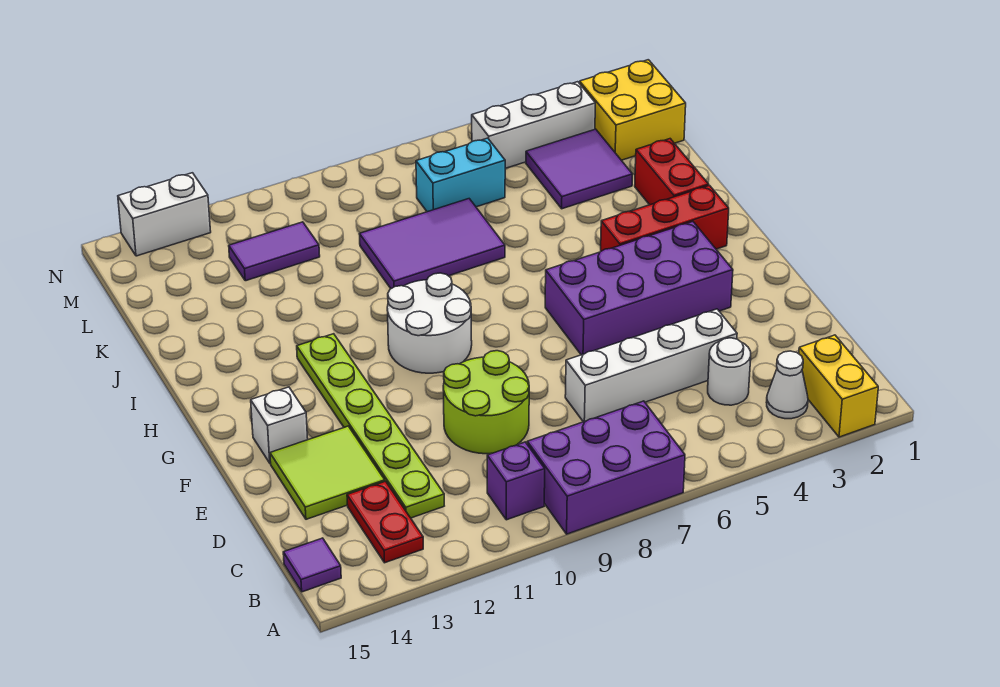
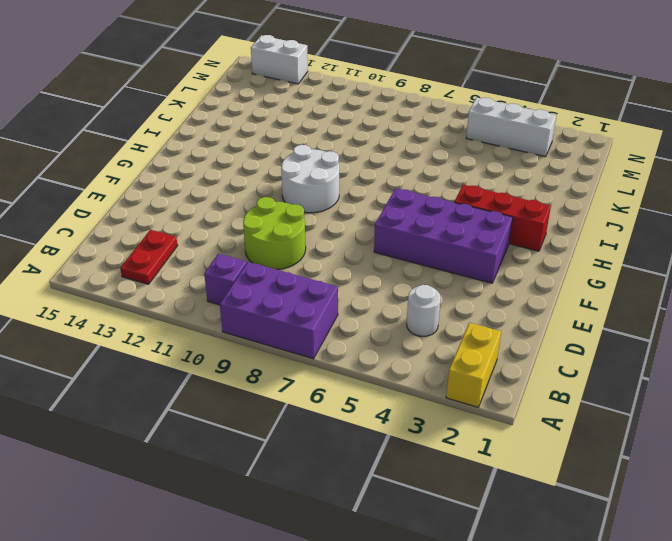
none -> white cone B3 level 1
none -> purple tile B15 level 1
none -> lime plate C12:H12 level 1

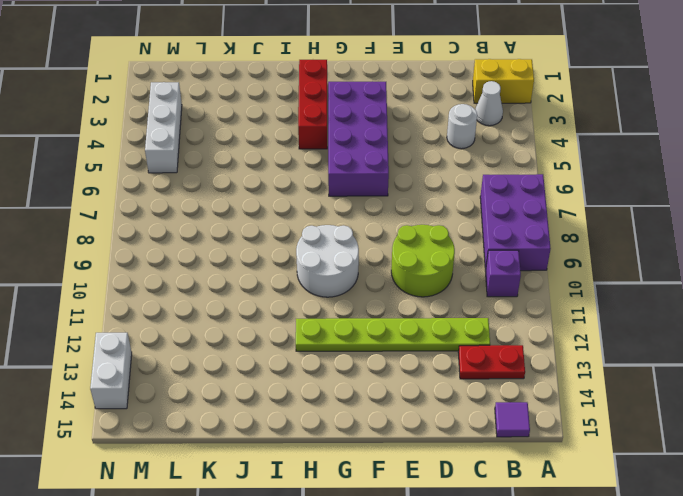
none -> white brick D4:D7 level 1
none -> lime tile D13:E14 level 1
none -> white brick F14 level 1

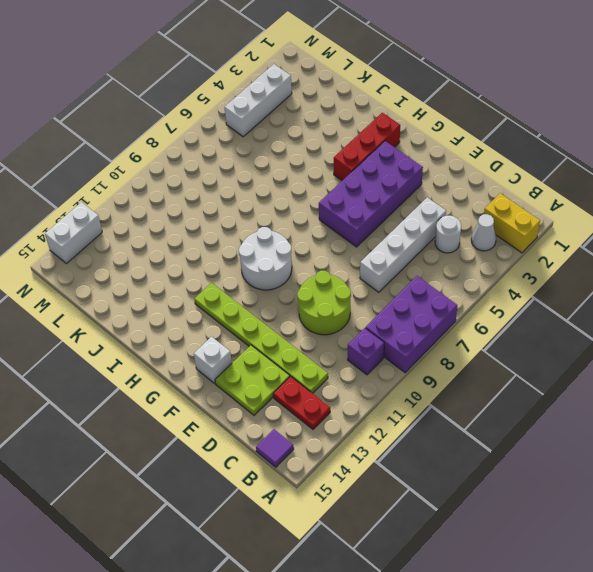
lime plate D13:E14 level 1 -> lime tile D13:E14 level 1
none -> red brick I2:J2 level 1
none -> purple tile J7:K9 level 1
none -> purple tile K3:L4 level 1

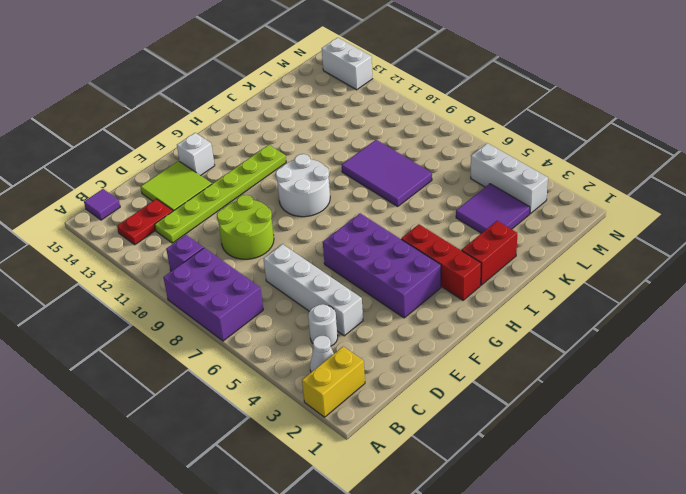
none -> yellow brick L1:M2 level 1
none -> cyan brick L6:L7 level 1
none -> purple tile L11:L12 level 1

